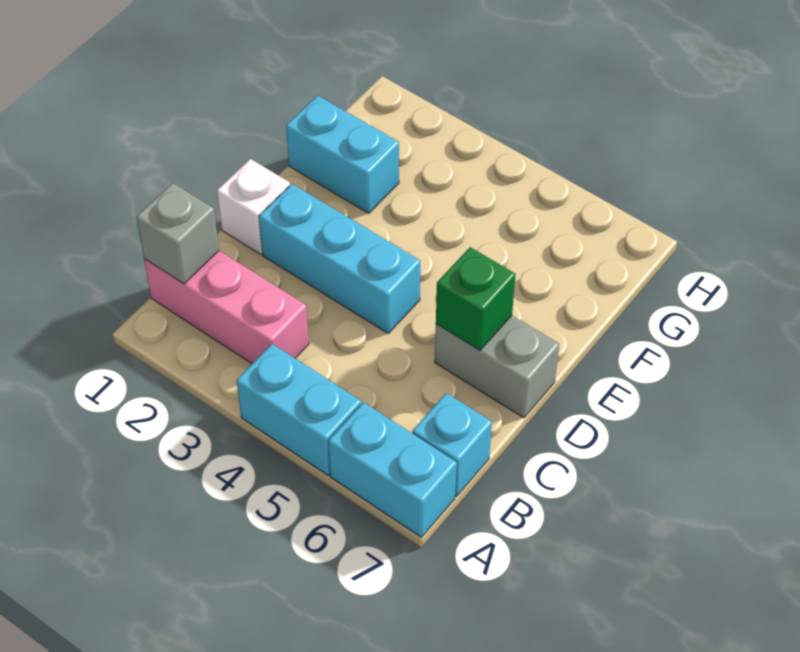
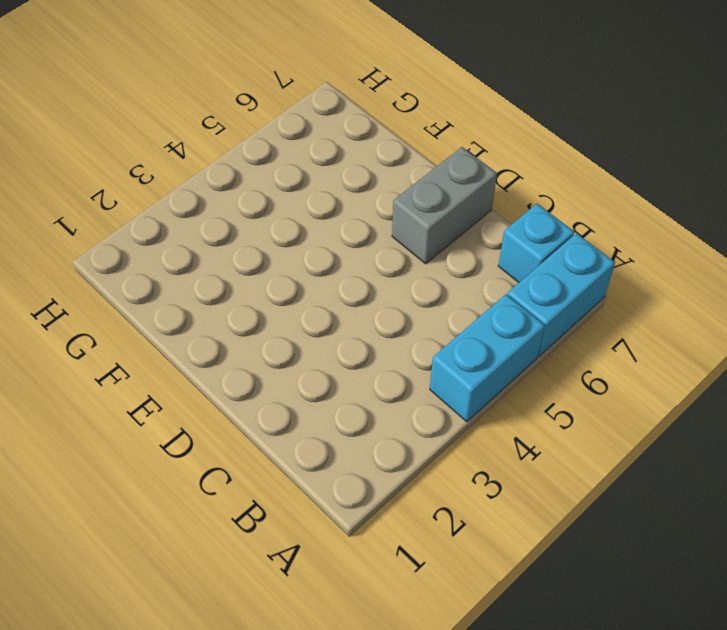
none -> pink brick B1:B3 level 1
none -> white brick D1 level 1

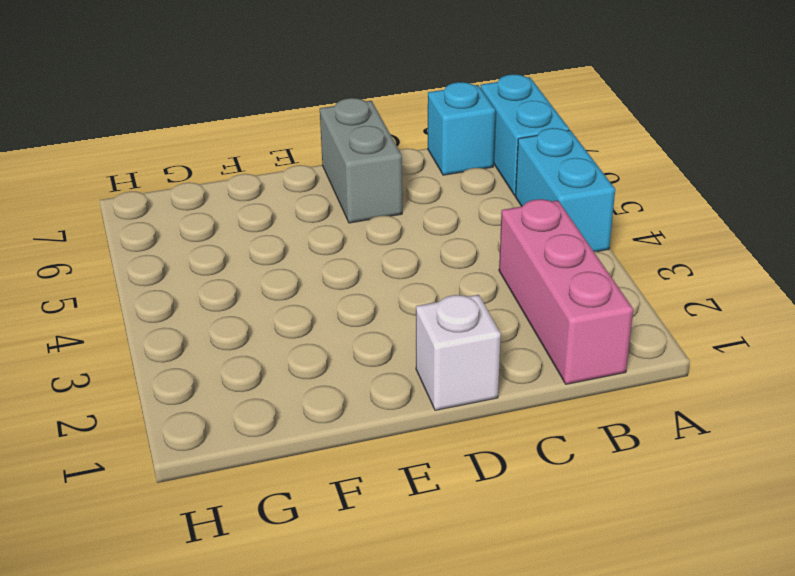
none -> cyan brick D2:D4 level 1
none -> cyan brick F1:F2 level 1

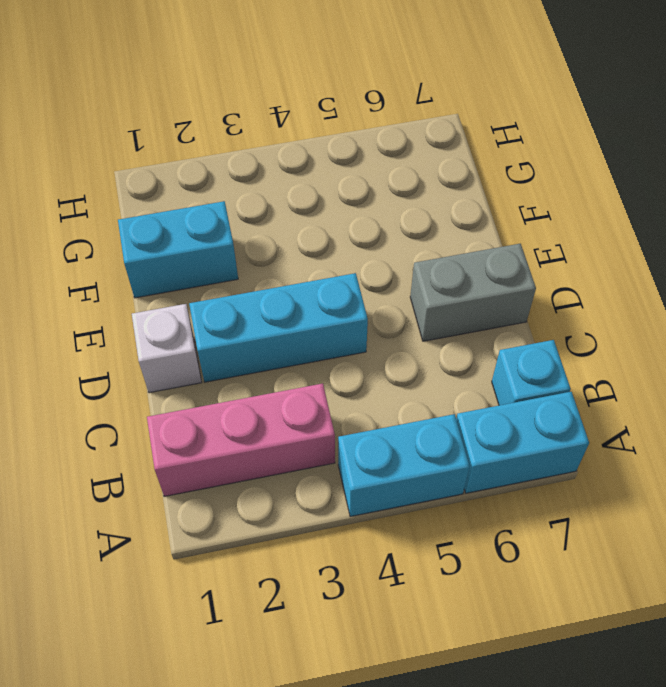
none -> grey brick B1 level 2
none -> green brick D6 level 2

